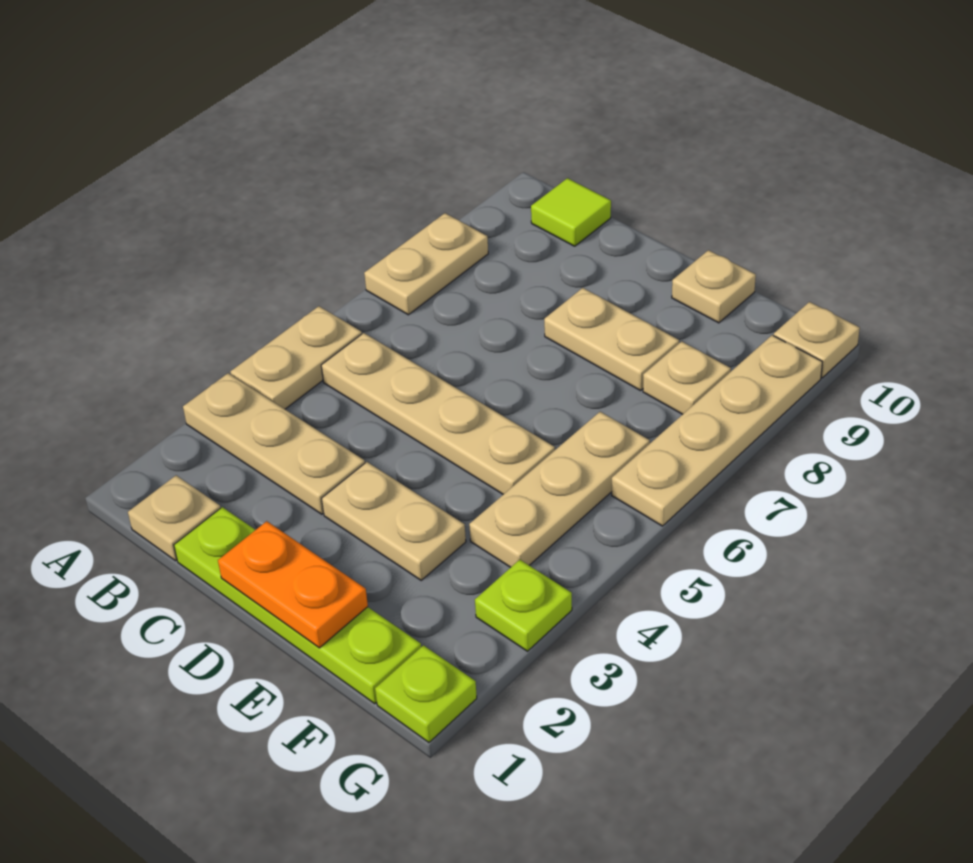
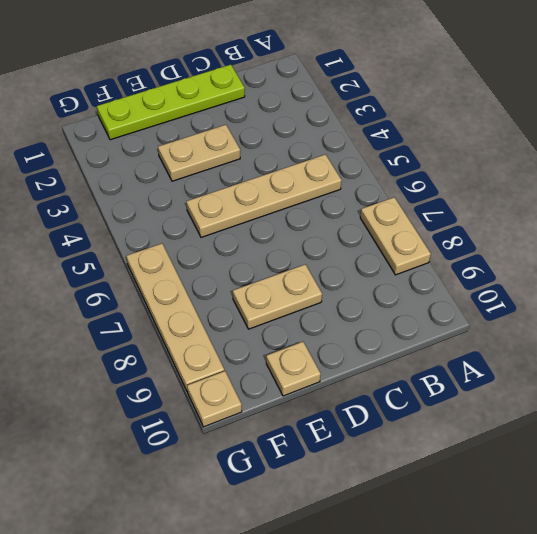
none -> tan plate A3:C3 level 1
none -> tan plate A4:A5 level 1
none -> tan plate B1 level 1

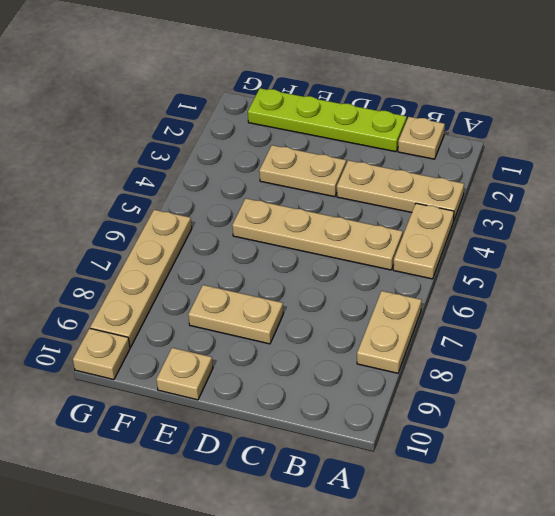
none -> lime tile B10 level 1
none -> tan plate F4:F6 level 1
none -> tan plate F8 level 1

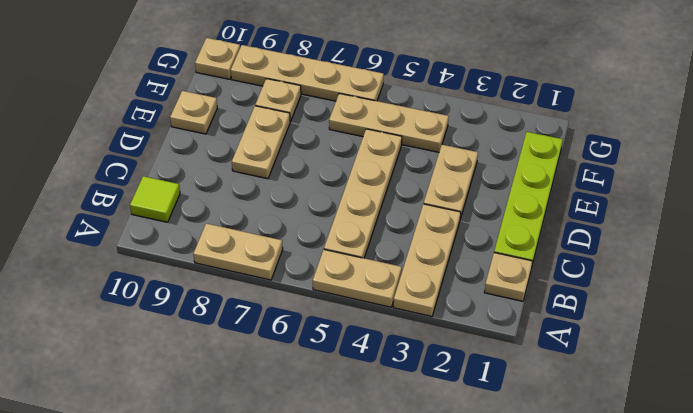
none -> lime plate G1 level 1
none -> lime plate G3 level 1
none -> orange plate D1:E1 level 2

